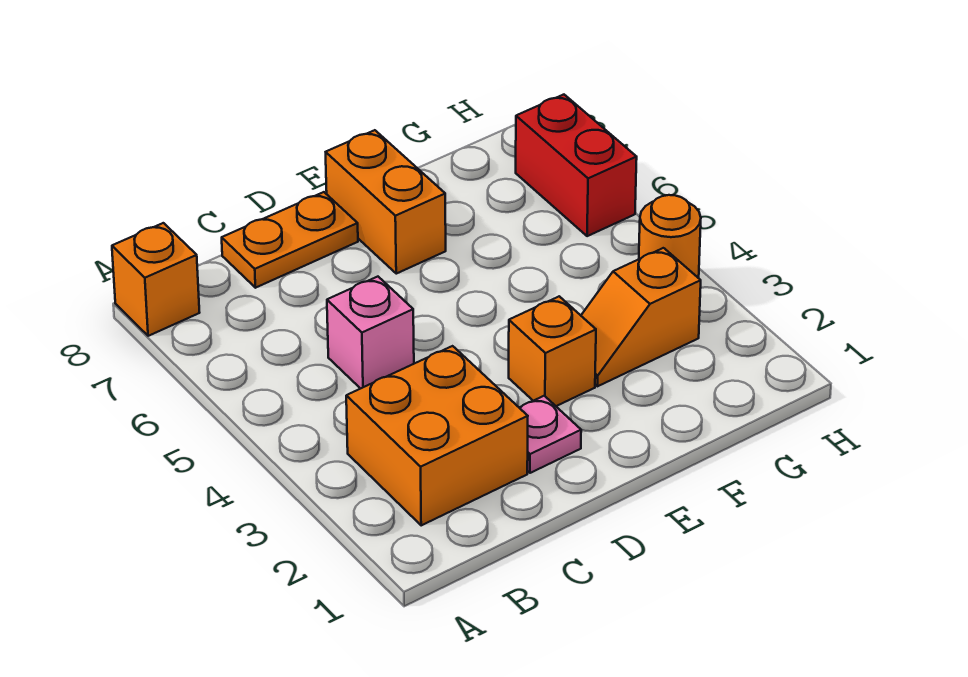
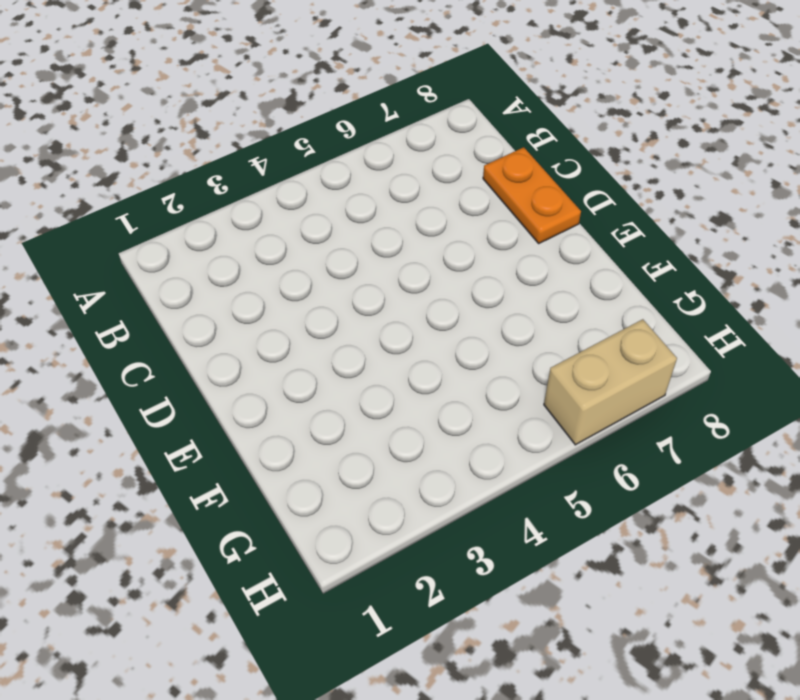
tan brick H6:H7 level 1 -> red brick H6:H7 level 1
none -> orange brick A8 level 1
none -> orange brick B2:C3 level 1

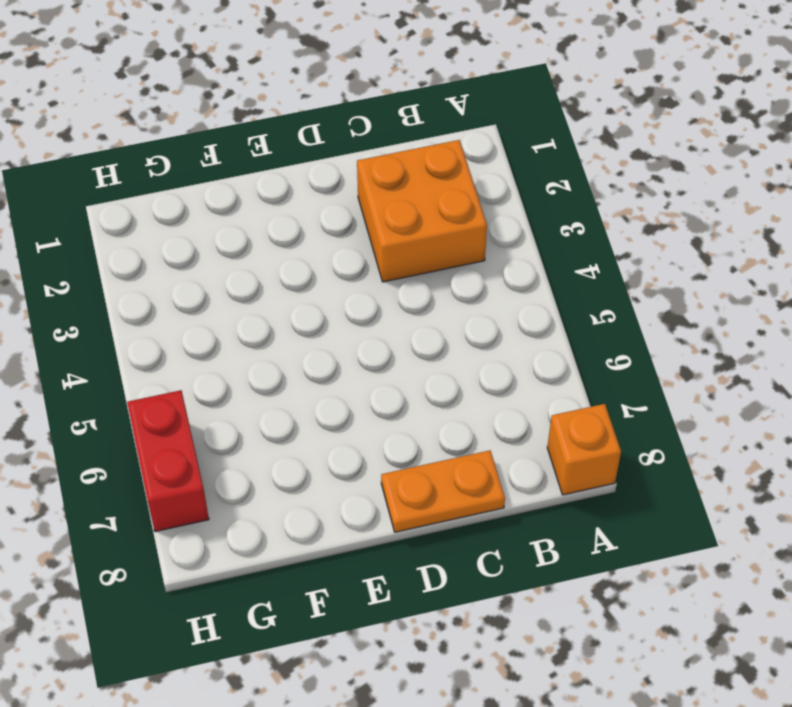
none -> pink brick C5 level 1
none -> pink plate D2 level 1

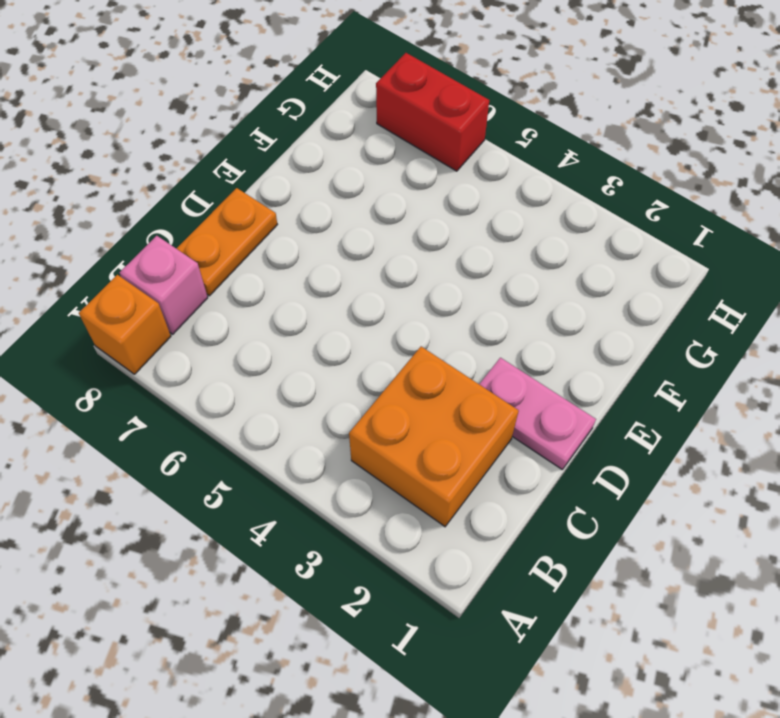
pink brick B8 level 1 -> pink brick C5 level 1
pink plate D1:D2 level 1 -> pink plate D2 level 1
none -> orange brick E3 level 1
none -> orange brick E7:E8 level 1

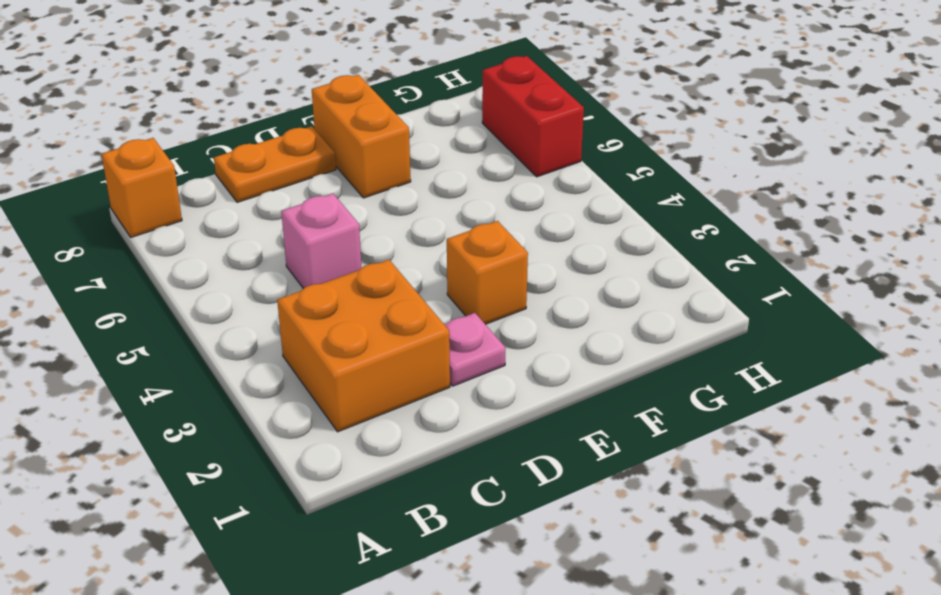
none -> orange slope F3:G3 level 1 top G
none -> orange round brick H4 level 1

